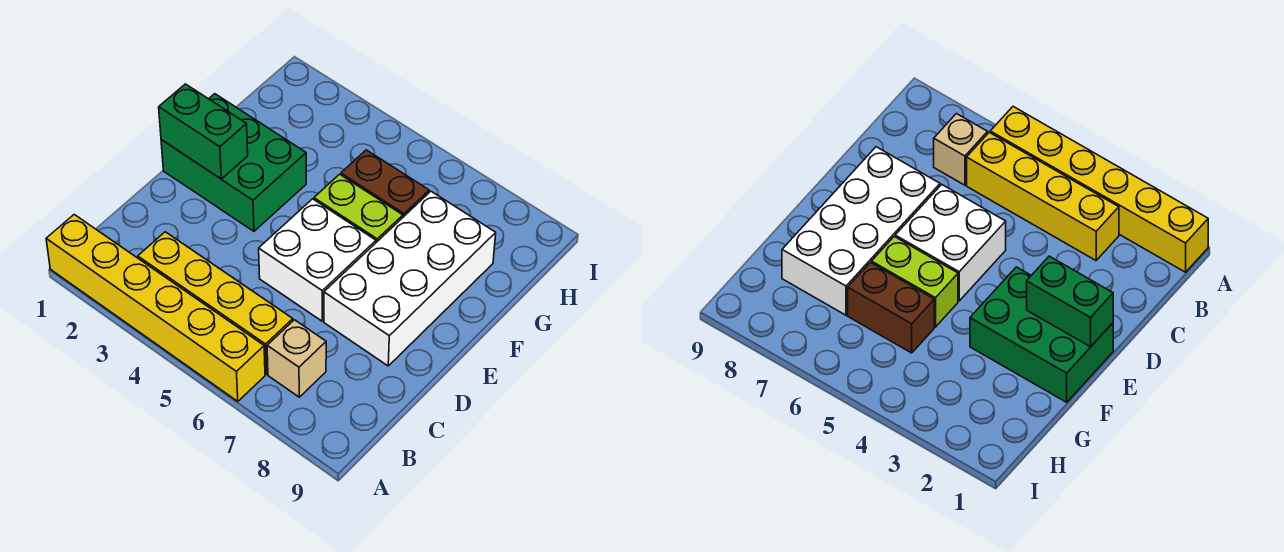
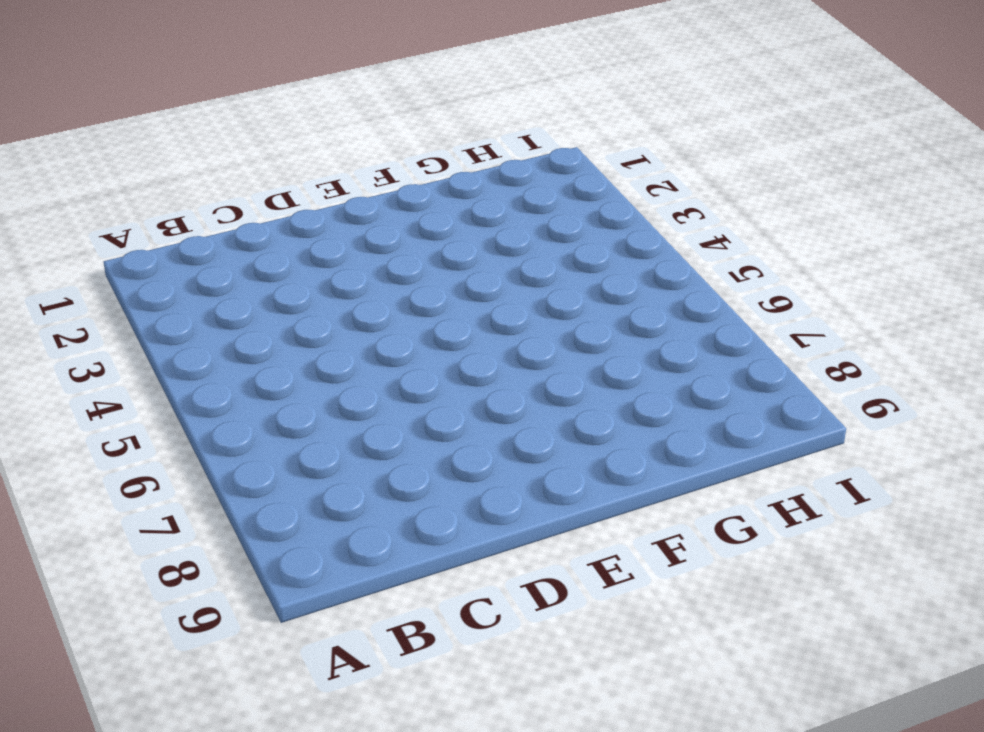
none -> yellow brick A1:A6 level 1
none -> yellow brick B3:B6 level 1

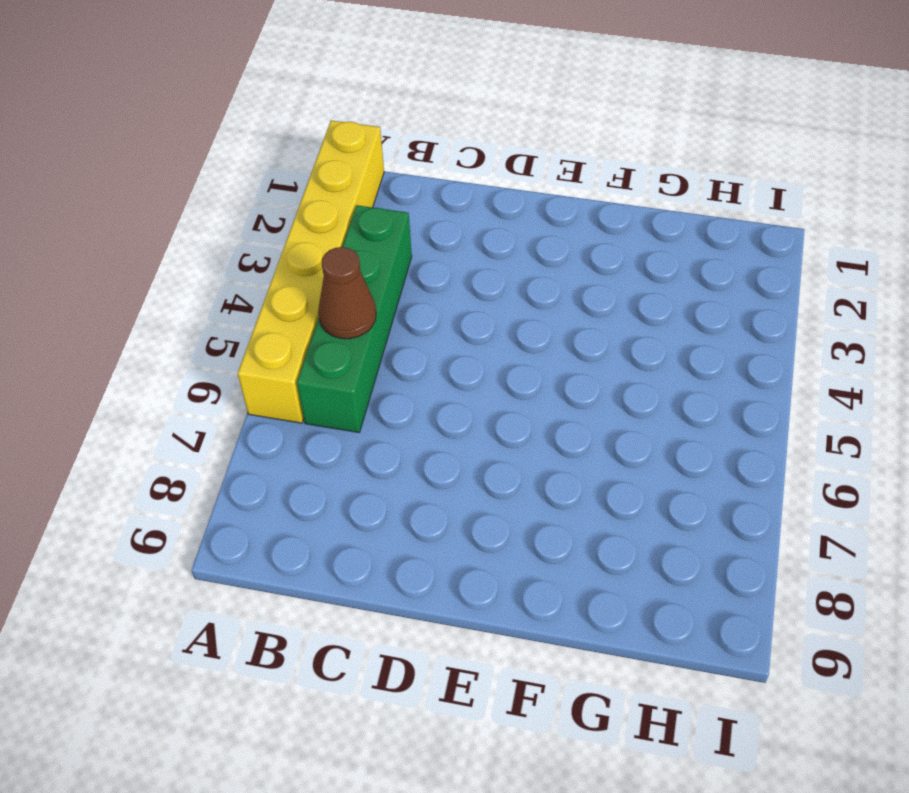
green brick B3:B6 level 1 -> yellow brick B3:B6 level 1
brown cone B5 level 2 -> none
none -> tan brick B7 level 1
none -> white brick D5:E6 level 1

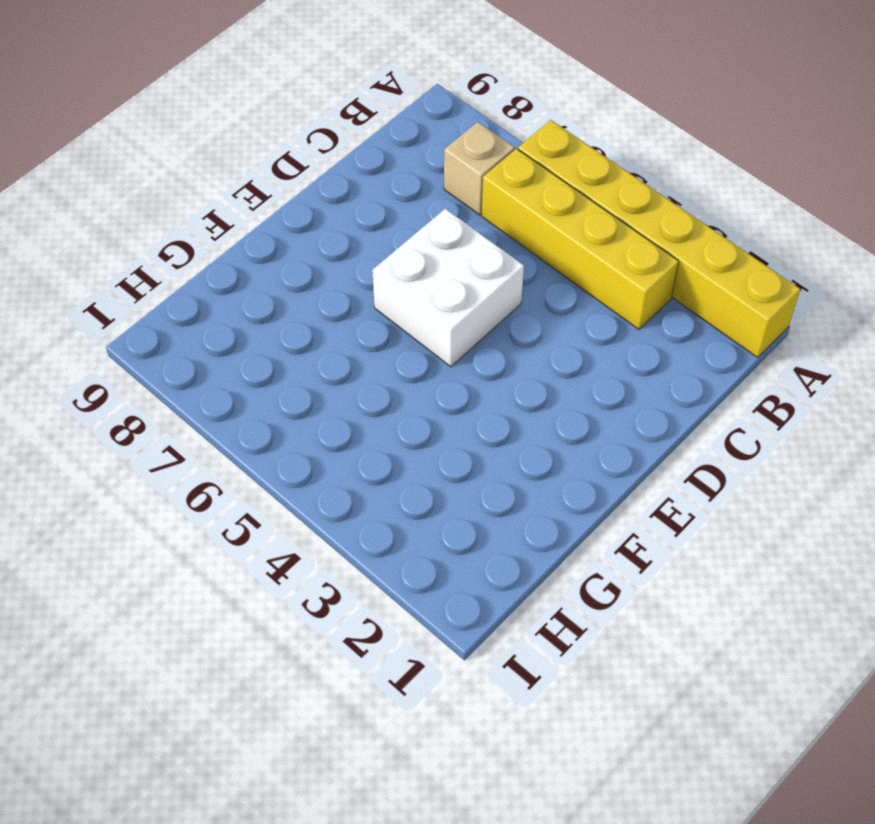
none -> white brick D7:G8 level 1
none -> green brick E1:F3 level 1

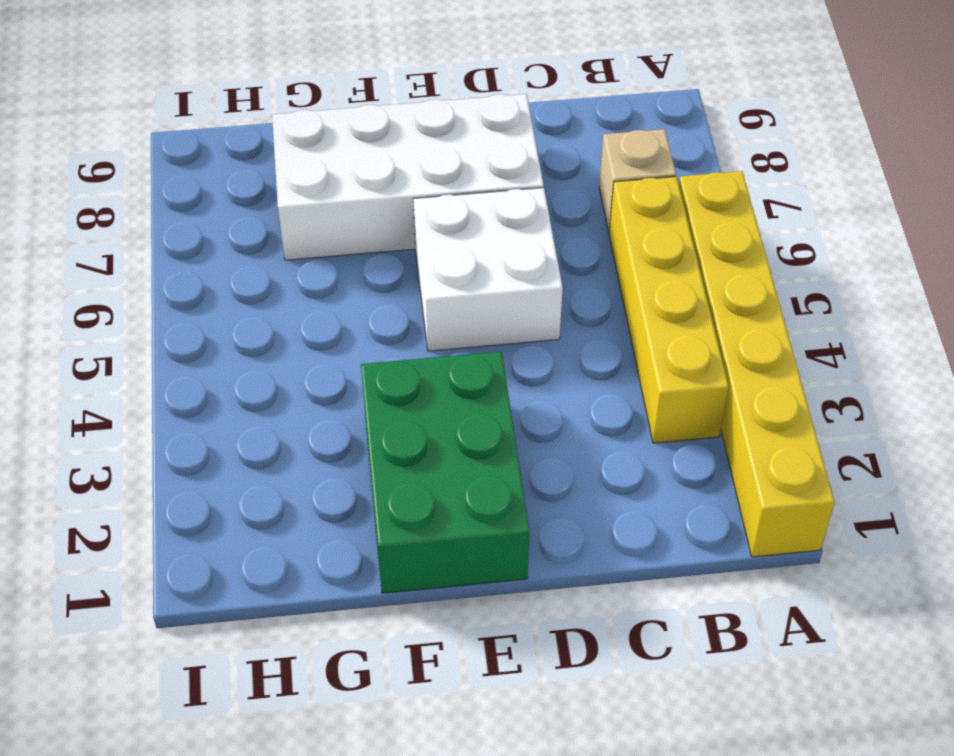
none -> lime brick F5:F6 level 1
none -> brown brick G5:G6 level 1

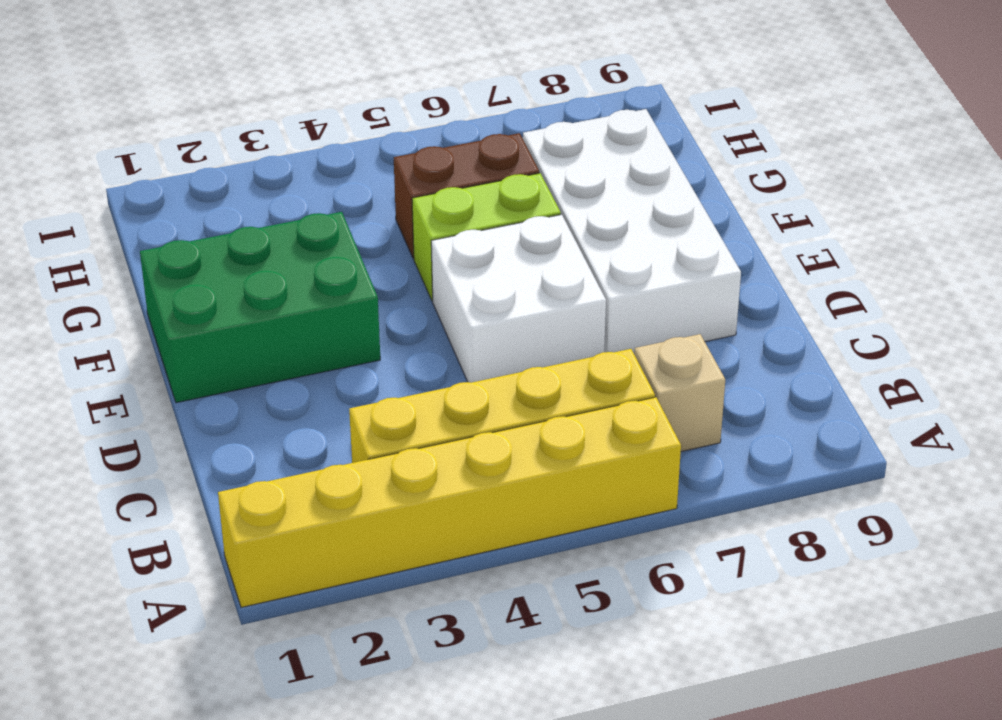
none -> green brick E1:E2 level 2

